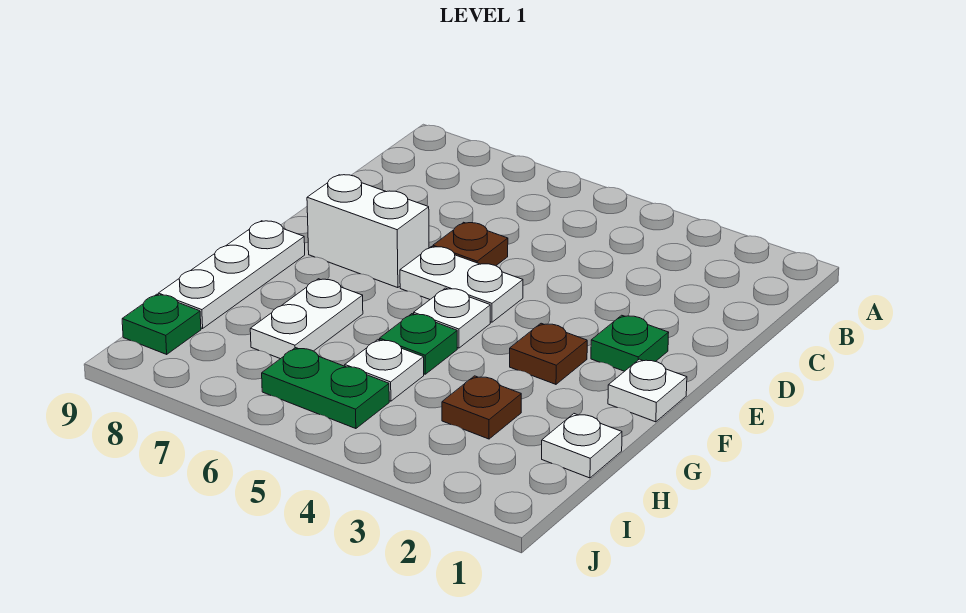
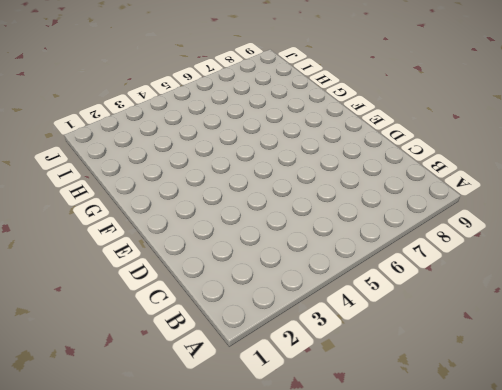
none -> brown plate D6 level 1
none -> green plate E2 level 1
none -> white plate E5:E6 level 1

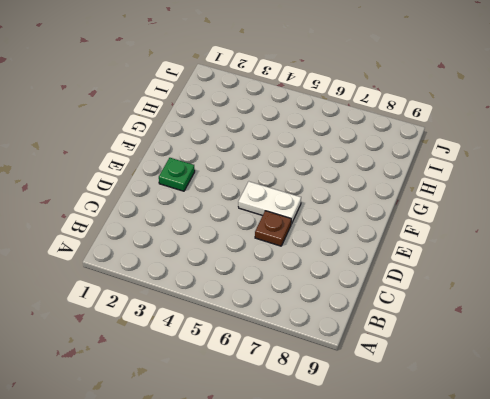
none -> white brick E7:E8 level 1
none -> white plate F1 level 1
none -> brown plate F3 level 1

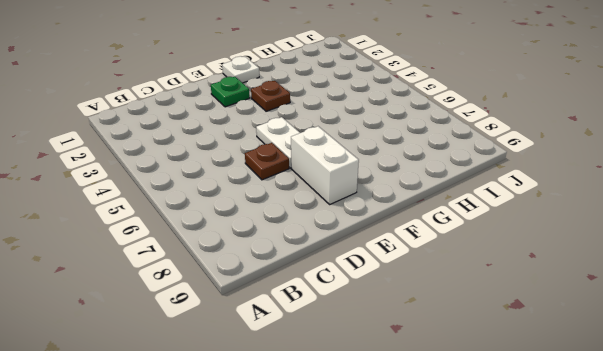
none -> white plate F5 level 1
none -> white plate F9:H9 level 1
none -> green plate G5 level 1

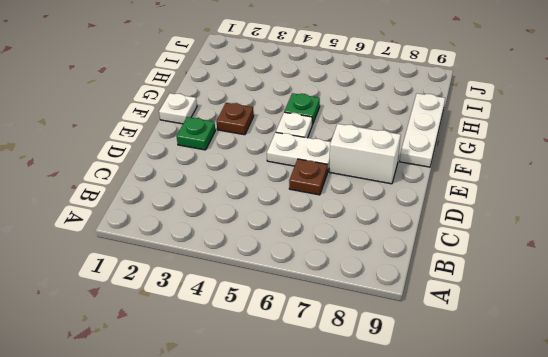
none -> white plate G7:H7 level 1
none -> white plate H1 level 1
none -> brown plate H3 level 1

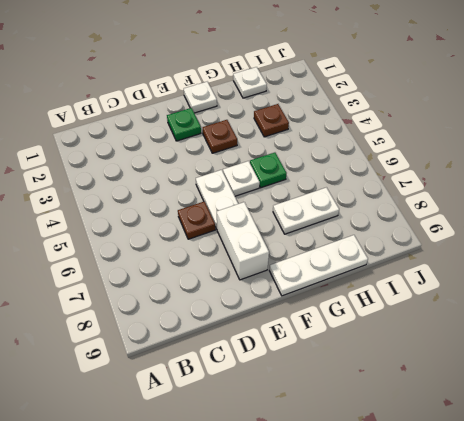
none -> white plate H5 level 1
none -> green plate I5:I6 level 1
none -> green plate I9 level 1

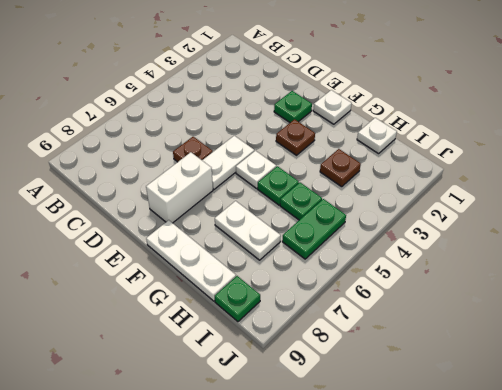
green plate H5 level 1 -> white plate H5 level 1

